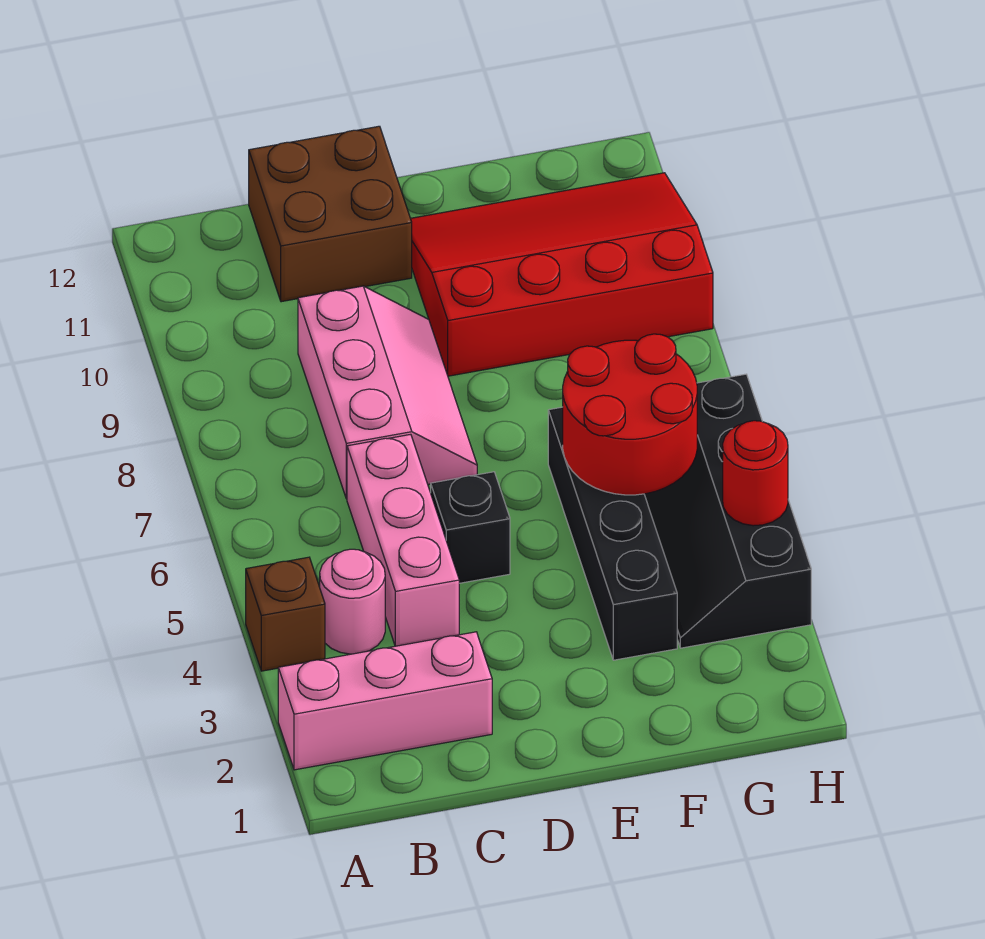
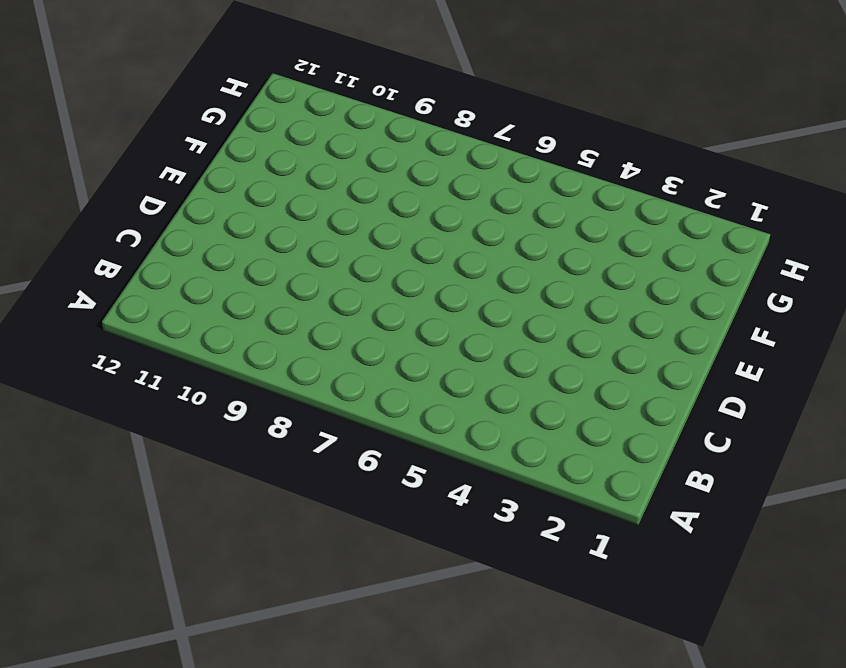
none -> pink brick A2:C2 level 1
none -> brown brick A4 level 1
none -> pink round brick B4 level 1

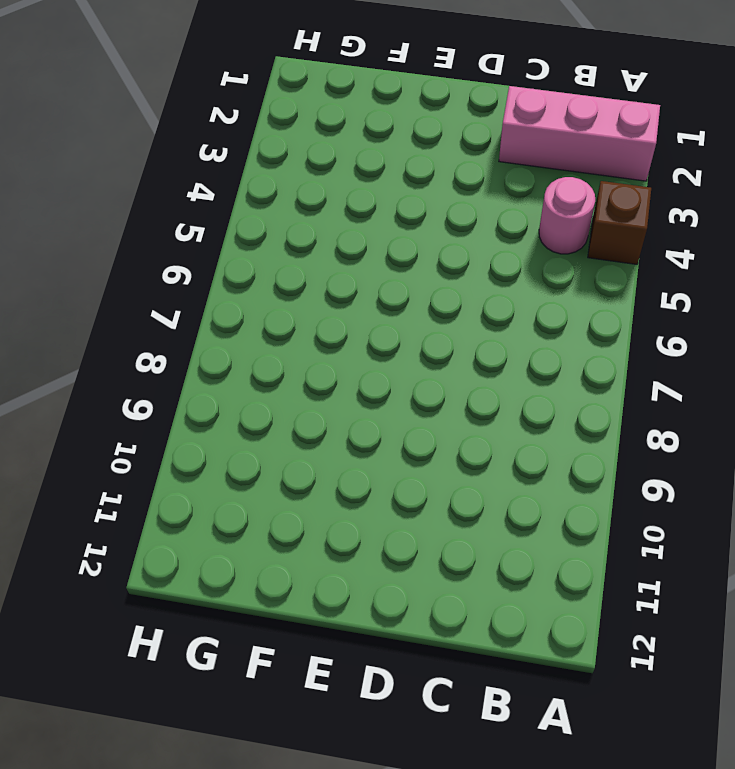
none -> pink brick C4:C6 level 1
none -> pink slope C7:D9 level 1 top C
none -> brown brick C11:D12 level 1

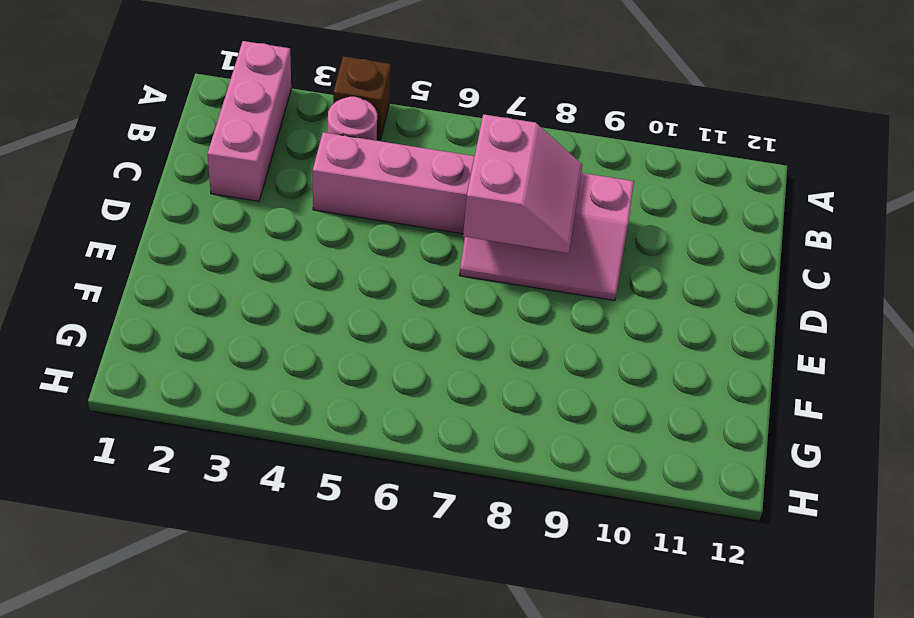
pink slope C7:D8 level 2 top 7 -> none
none -> brown brick C11:D12 level 1
none -> black brick D5 level 1
none -> red slope E9:H11 level 1 top 9

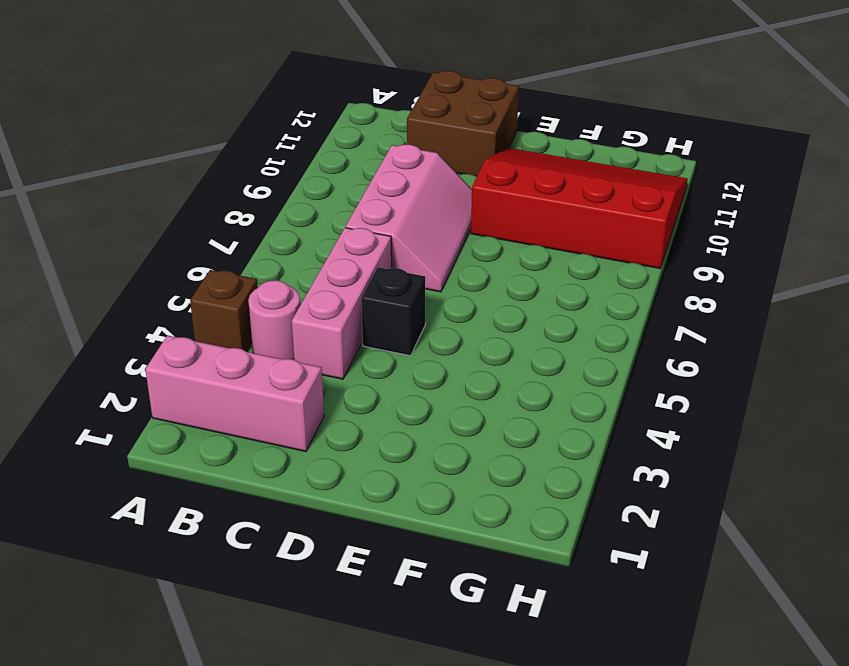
none -> black brick F3:F6 level 1
none -> black slope G3:H6 level 1 top H
none -> red round brick F5:G6 level 2

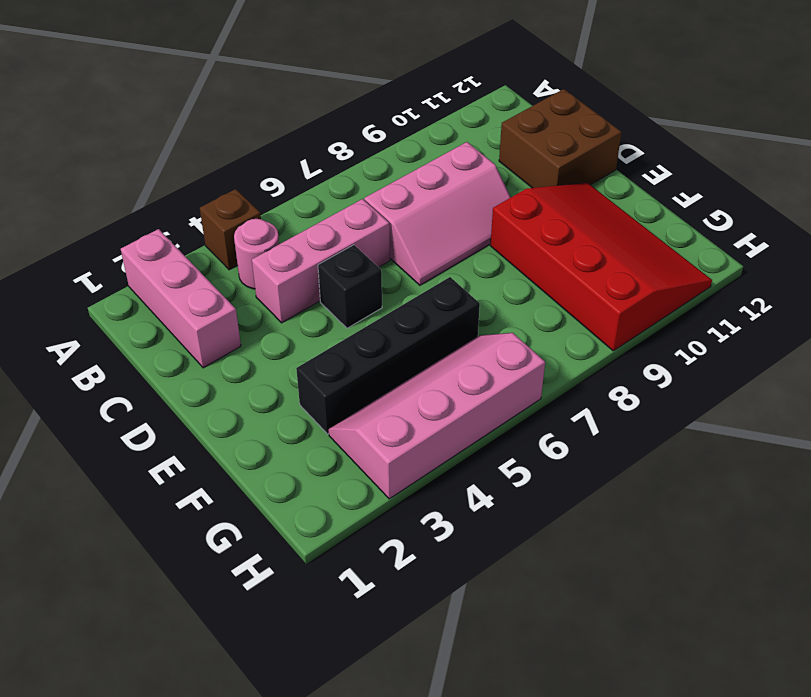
pink slope G3:H6 level 1 top H -> black slope G3:H6 level 1 top H
none -> red round brick F5:G6 level 2
none -> red round brick H4 level 2

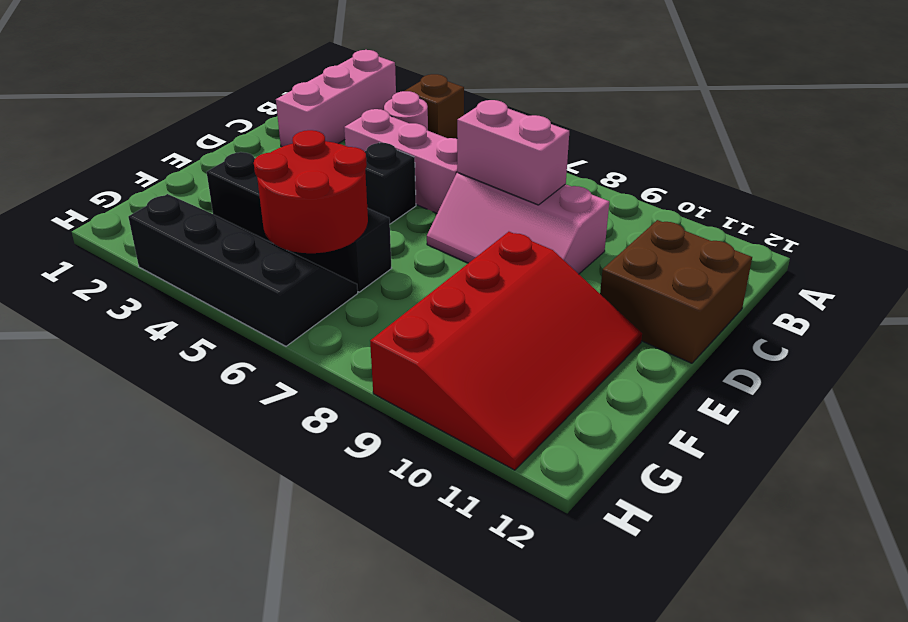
pink brick C7:C8 level 2 -> none
none -> red round brick H4 level 2

